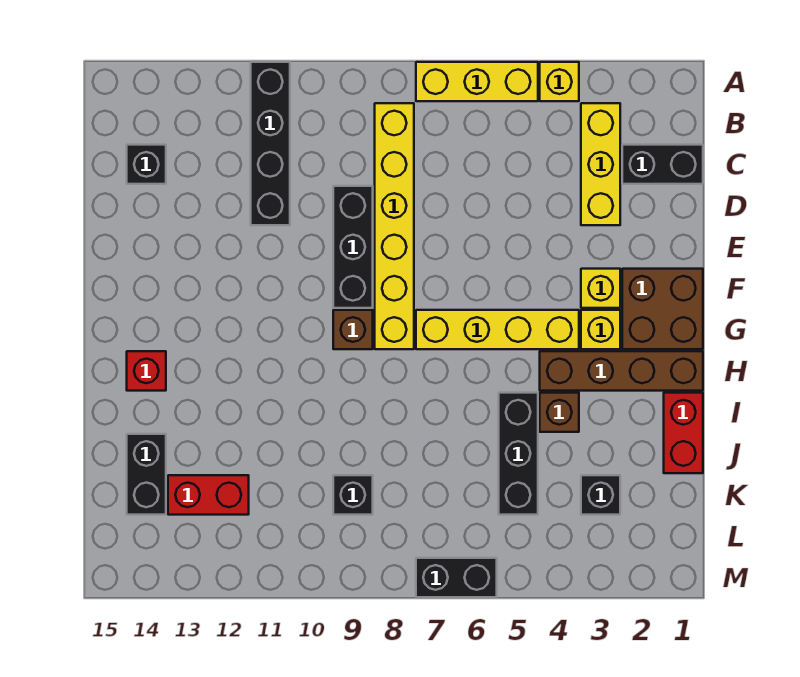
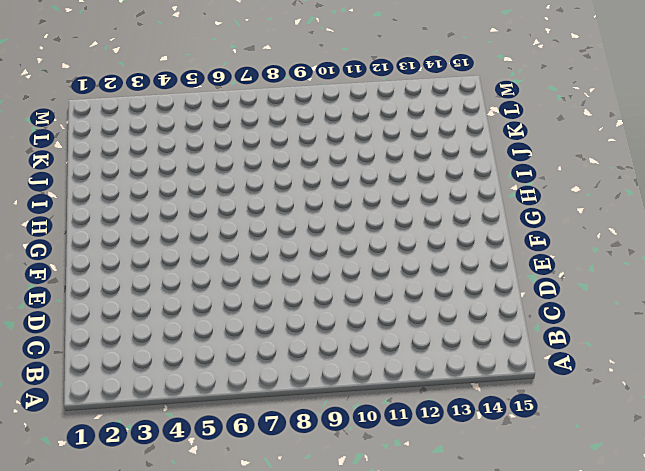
none -> yellow brick A4 level 1
none -> yellow brick A5:A7 level 1
none -> black brick A11:D11 level 1

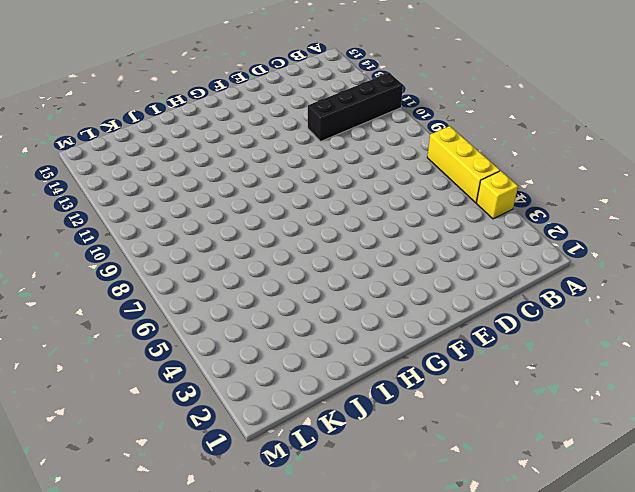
none -> yellow brick B3:D3 level 1
none -> yellow brick B8:G8 level 1
none -> black brick C1:C2 level 1

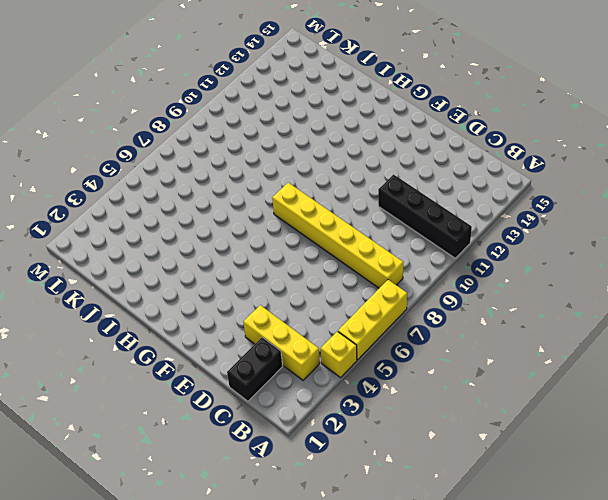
none -> black brick C14 level 1
none -> black brick D9:F9 level 1
none -> brown brick F1:G2 level 1

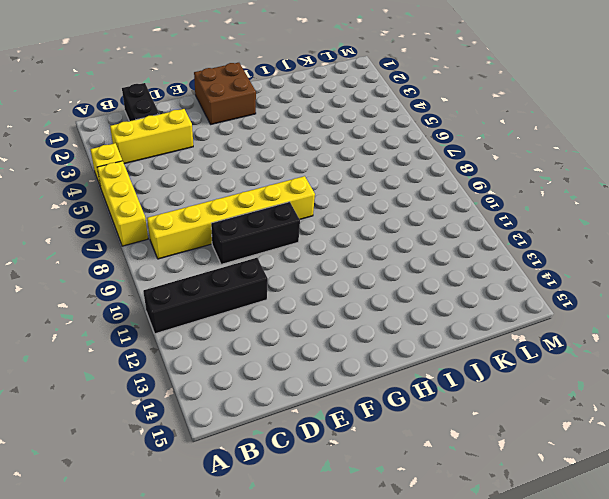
none -> black brick C14 level 1
none -> yellow brick F3 level 1
none -> yellow brick G3 level 1

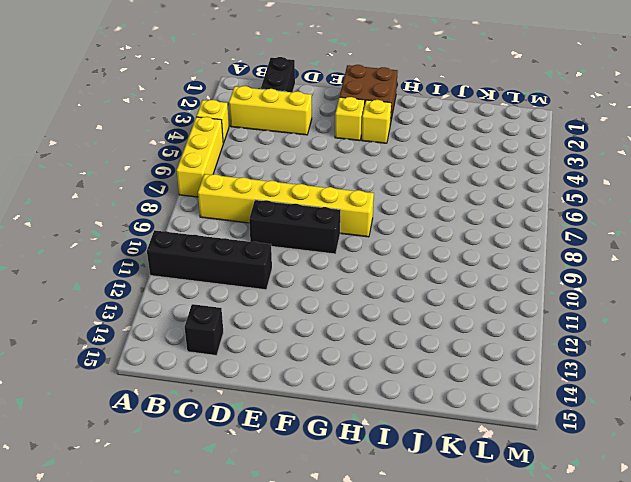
none -> yellow brick G4:G7 level 1
none -> brown brick G9 level 1
none -> brown brick H1:H4 level 1

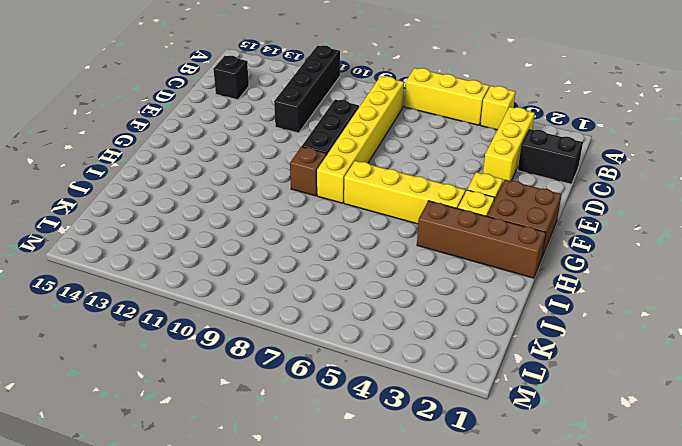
none -> red brick H14 level 1
none -> red brick I1:J1 level 1
none -> brown brick I4 level 1

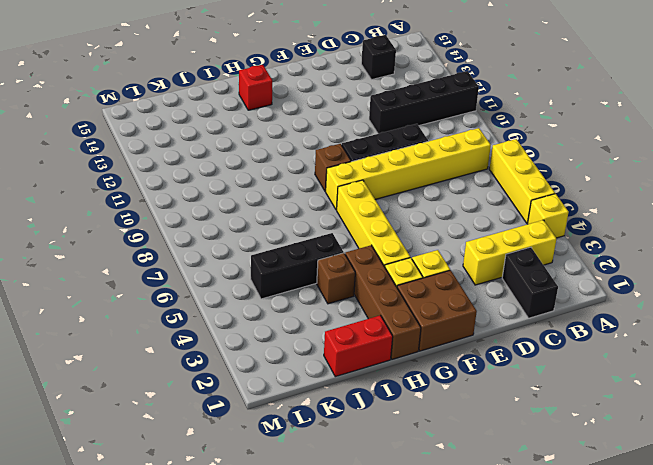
none -> black brick J14:K14 level 1
none -> black brick K3 level 1
none -> black brick K9 level 1

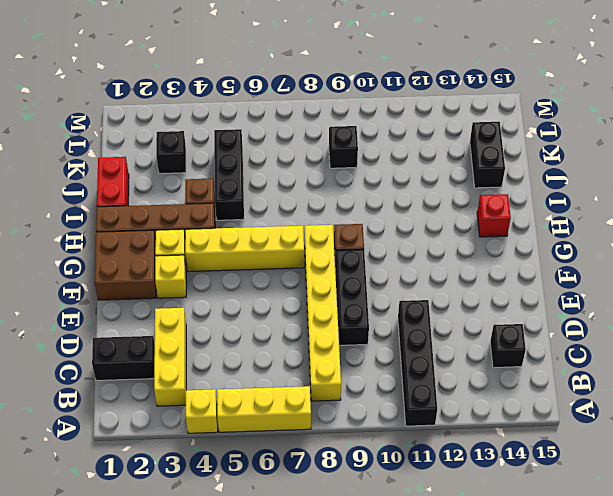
none -> red brick K12:K13 level 1
none -> black brick M6:M7 level 1

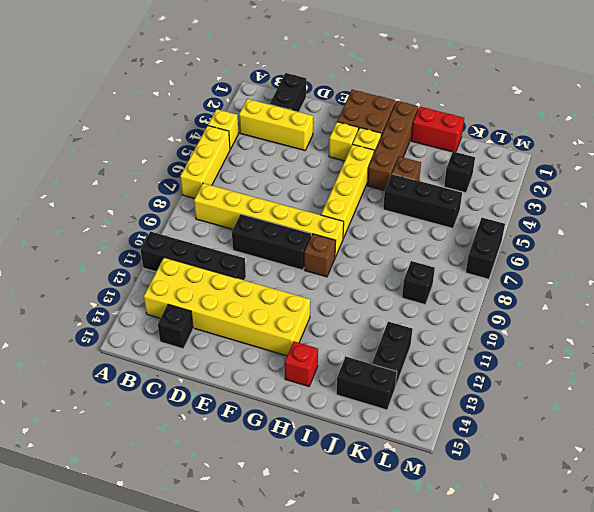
yellow brick B12:G13 level 1 -> none
black brick K12:K13 level 1 -> red brick K12:K13 level 1

